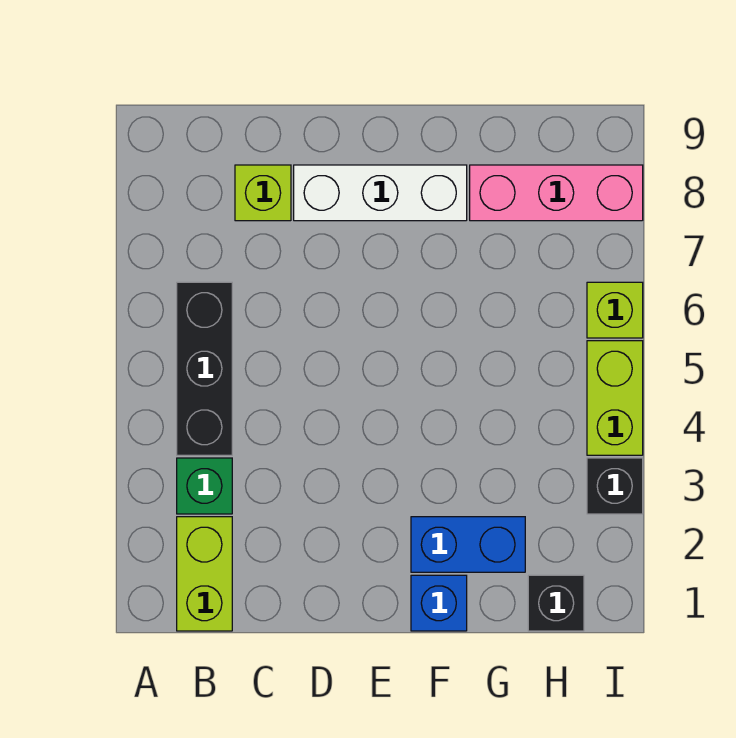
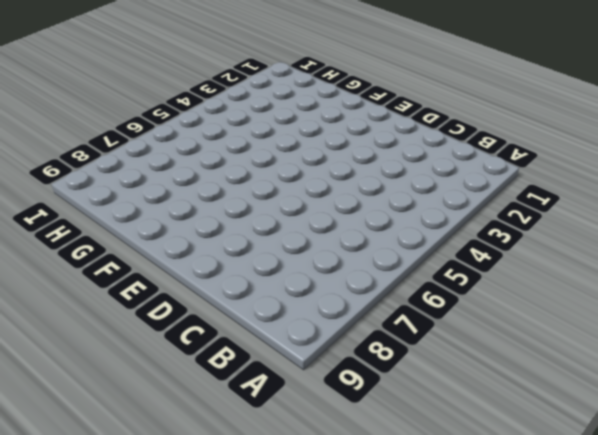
none -> lime brick B1:B2 level 1
none -> green brick B3 level 1
none -> black brick B4:B6 level 1

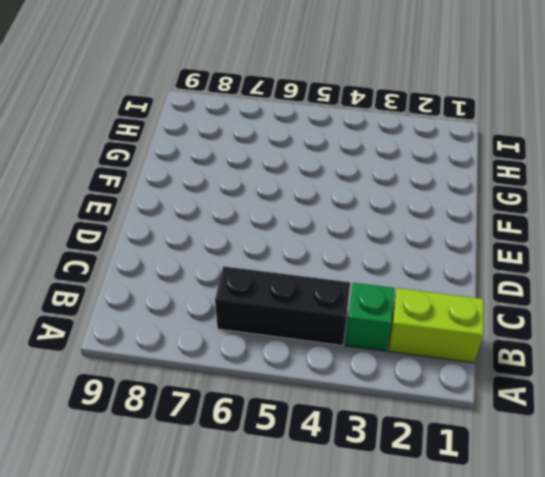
none -> lime brick C8 level 1
none -> white brick D8:F8 level 1
none -> blue brick F1 level 1

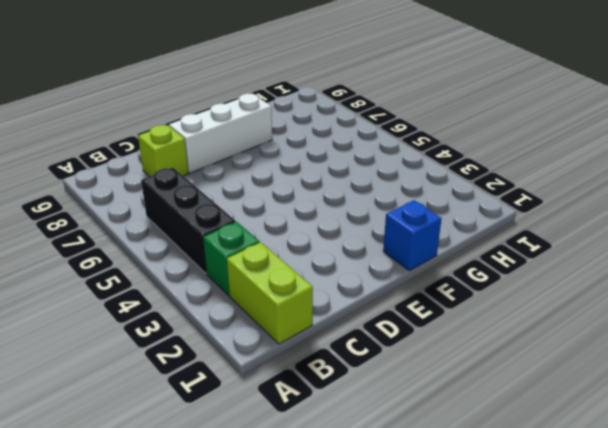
none -> blue brick F2:G2 level 1
none -> pink brick G8:I8 level 1
none -> black brick H1 level 1

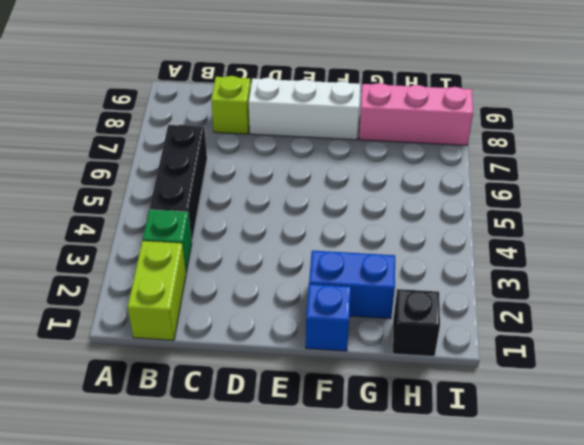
none -> black brick I3 level 1
none -> lime brick I4:I5 level 1
none -> lime brick I6 level 1

